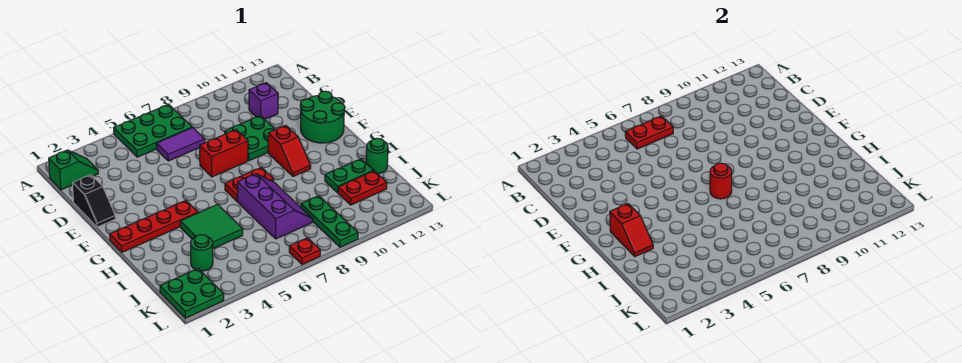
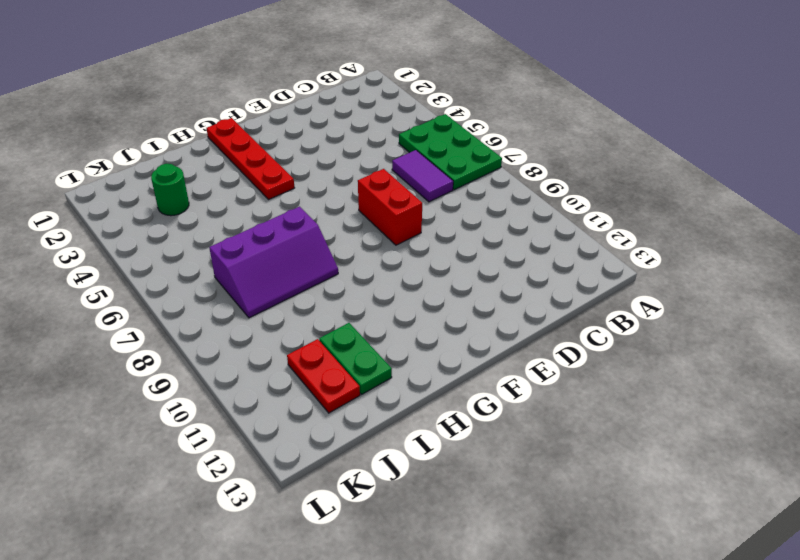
none -> green slope B1:B2 level 1 top 1
none -> purple brick C11 level 1
none -> black slope D1:E1 level 1 top D

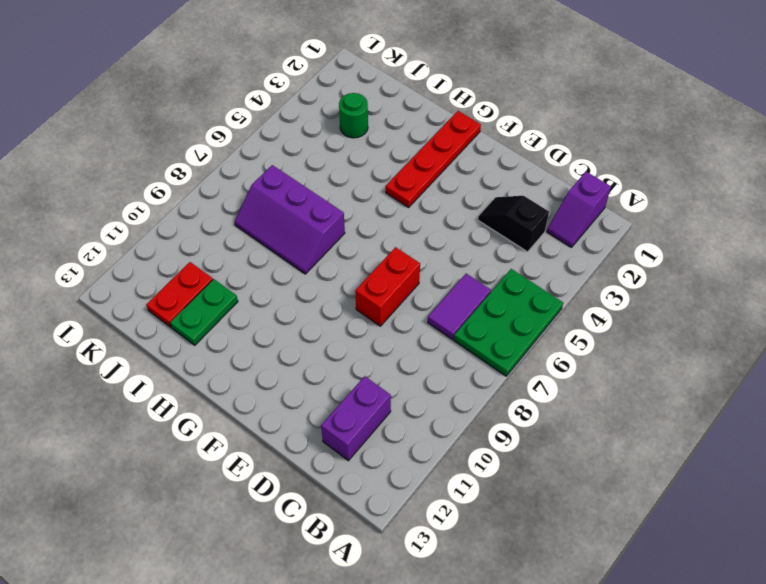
purple slope B1:B2 level 1 top 1 -> green slope B1:B2 level 1 top 1
black slope C3:D3 level 1 top C -> black slope D1:E1 level 1 top D
purple brick C11:C12 level 1 -> purple brick C11 level 1
none -> green plate D9:E10 level 1
none -> green round brick E12:F13 level 1
none -> red slope F10:G10 level 1 top F

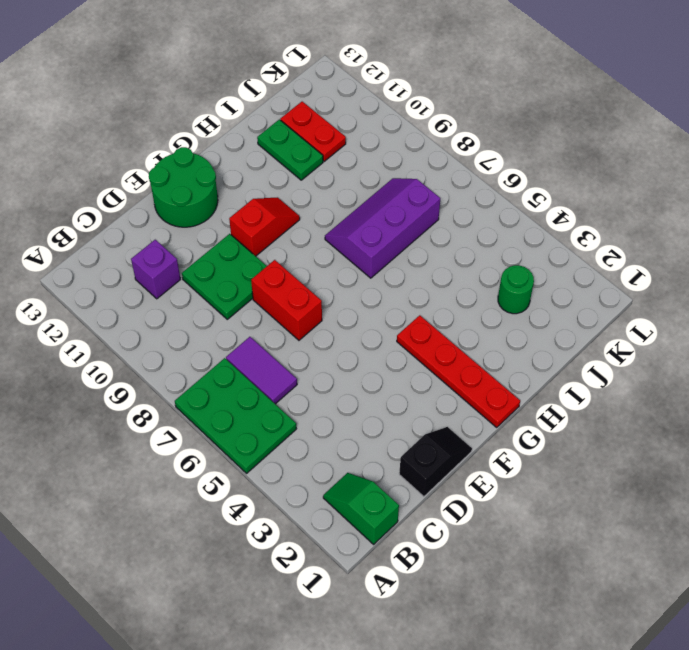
none -> red plate G7:G8 level 1
none -> green tile H4:I5 level 1
none -> green round brick I13 level 1

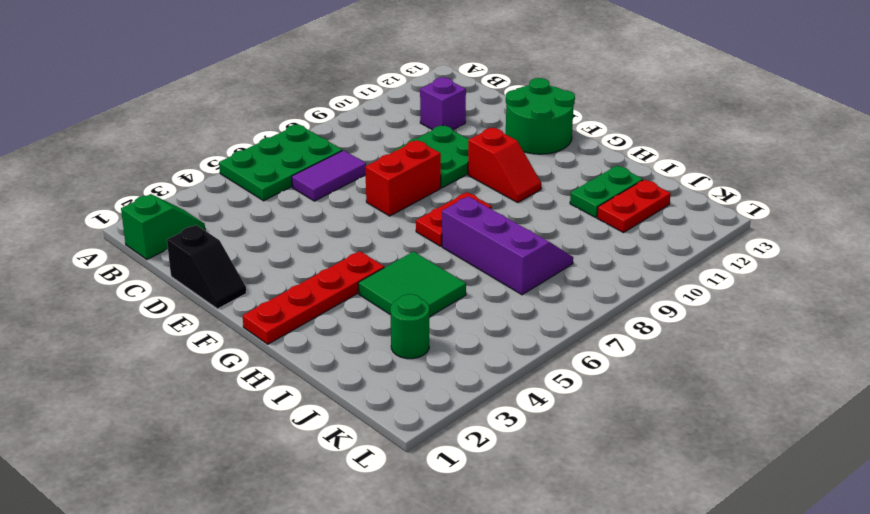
none -> green round brick I13 level 1
none -> green plate J9:L9 level 1
none -> green plate K1:L2 level 1

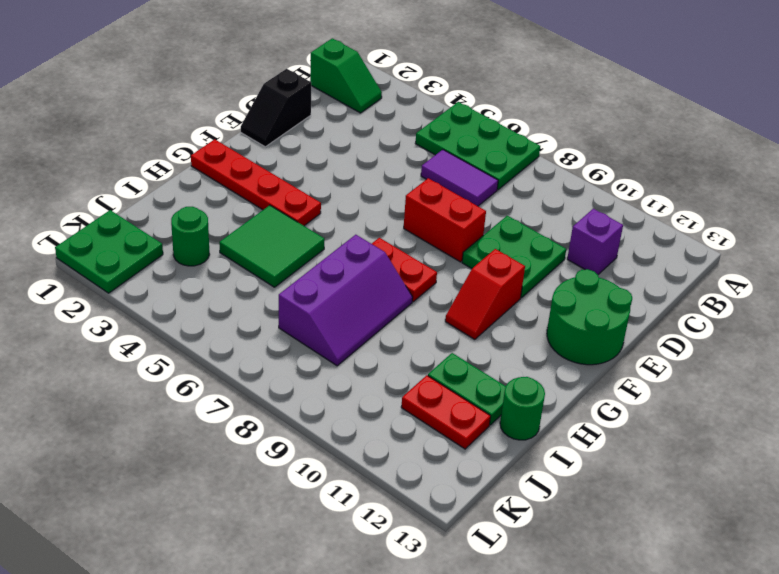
none -> green plate J9:L9 level 1
none -> red plate L7 level 1
none -> red plate B6:B7 level 2

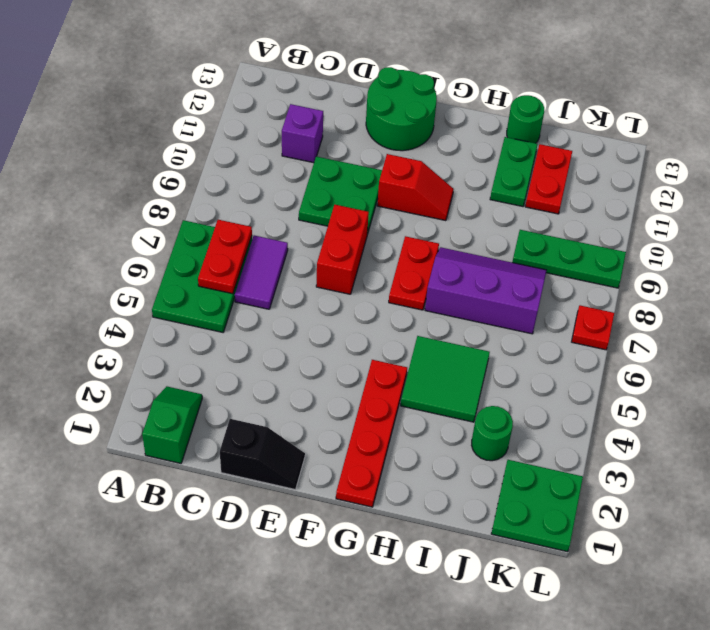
none -> red slope G2:H2 level 2 top G
none -> red round brick G7 level 2

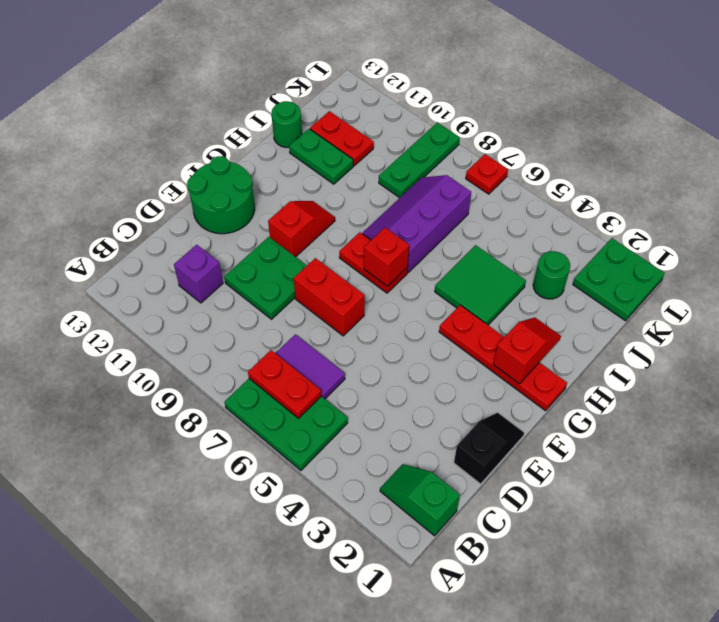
red brick G7 level 2 -> red round brick G7 level 2

